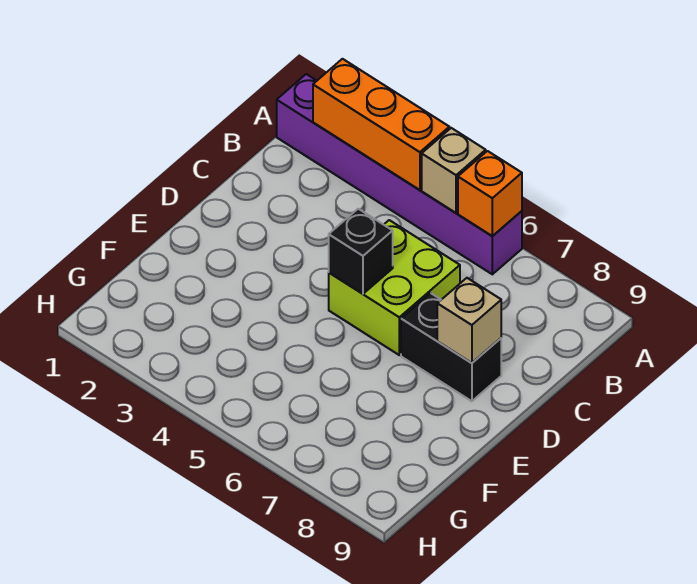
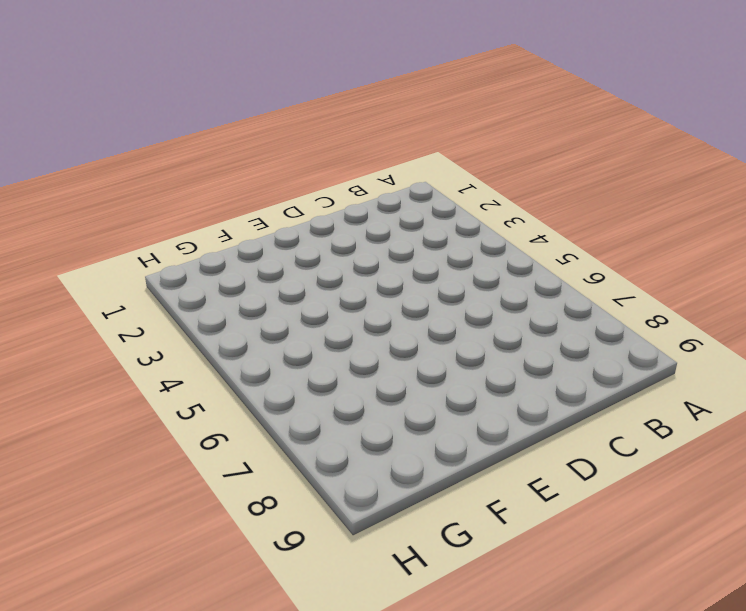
none -> purple brick A1:A6 level 1
none -> lime brick C5:D6 level 1

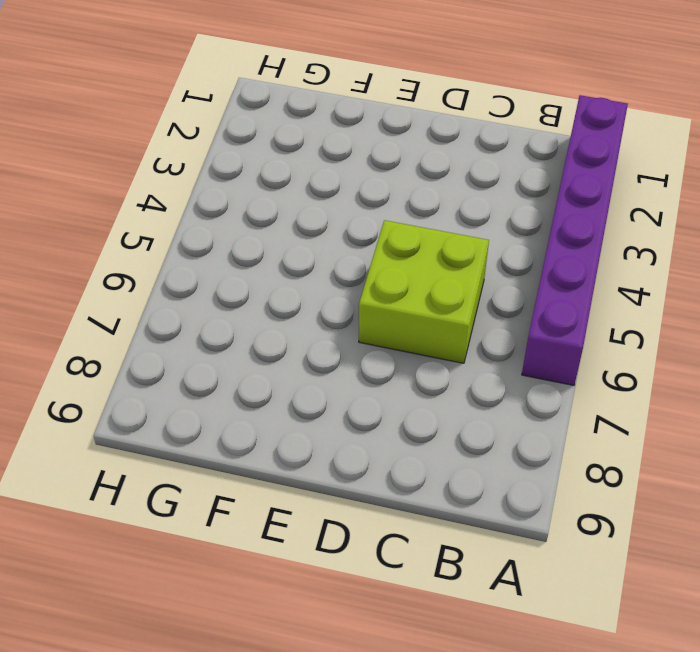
none -> black brick D7:D8 level 1
none -> orange brick A2:A4 level 2

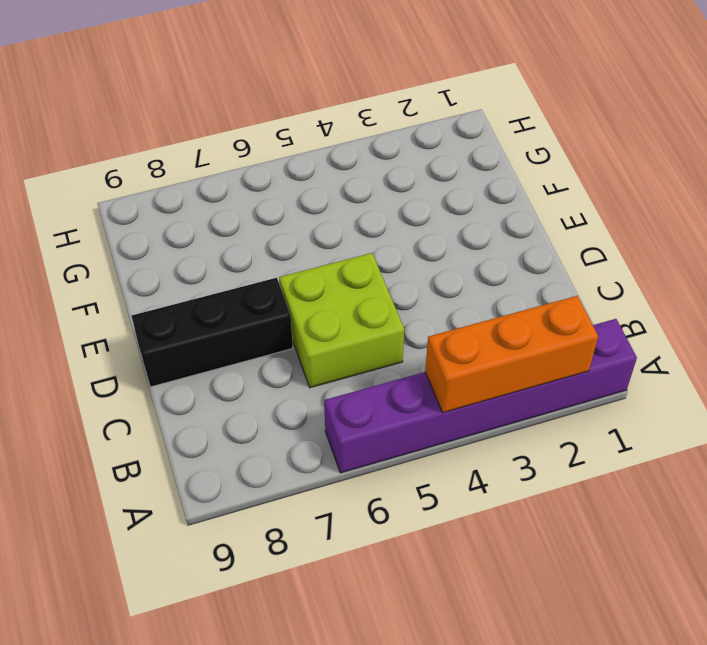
black brick D7:D9 level 1 -> black brick D7:D8 level 1
none -> tan brick A5 level 2
none -> orange brick A6 level 2

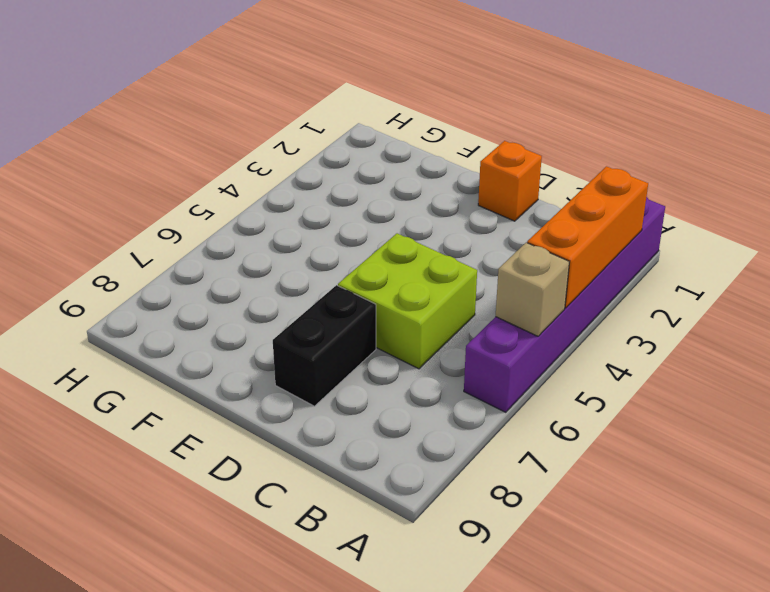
orange brick D1 level 1 -> orange brick A6 level 2
none -> black brick D5 level 2
none -> tan brick D8 level 2

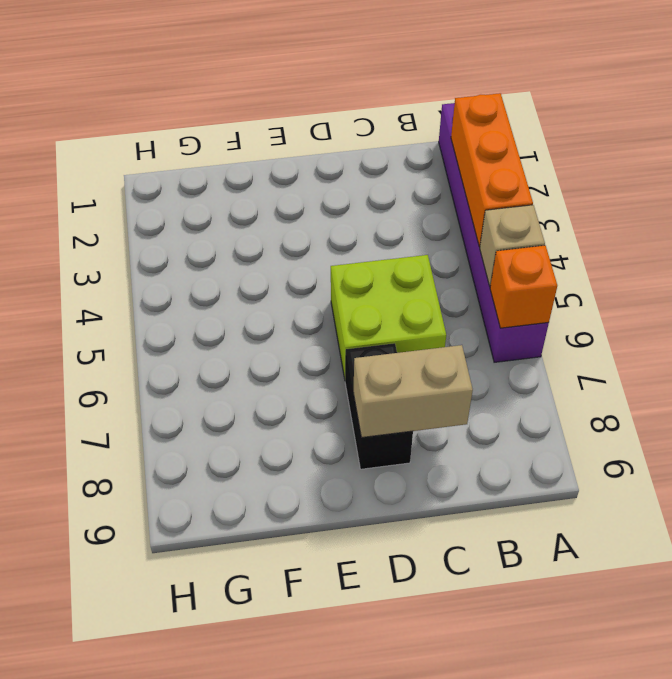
tan brick C8:D8 level 2 -> tan brick D8 level 2
none -> black brick D5 level 2

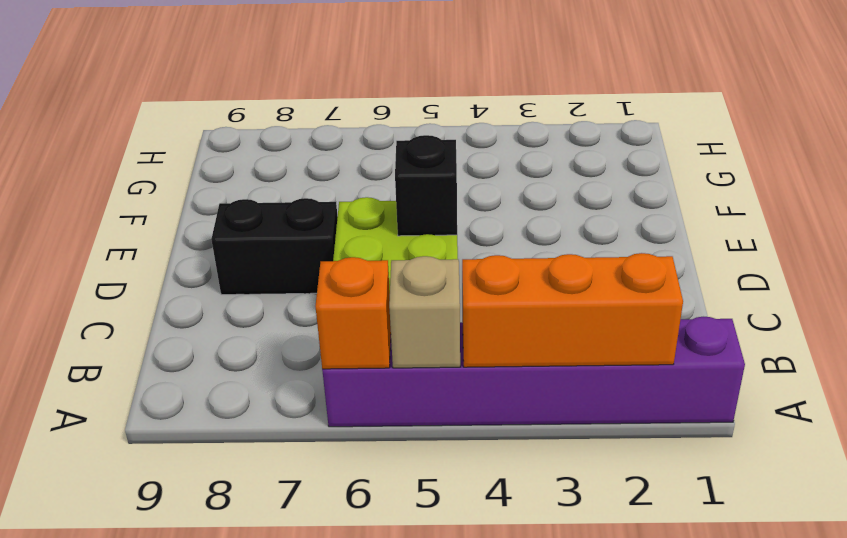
none -> tan brick D8 level 2

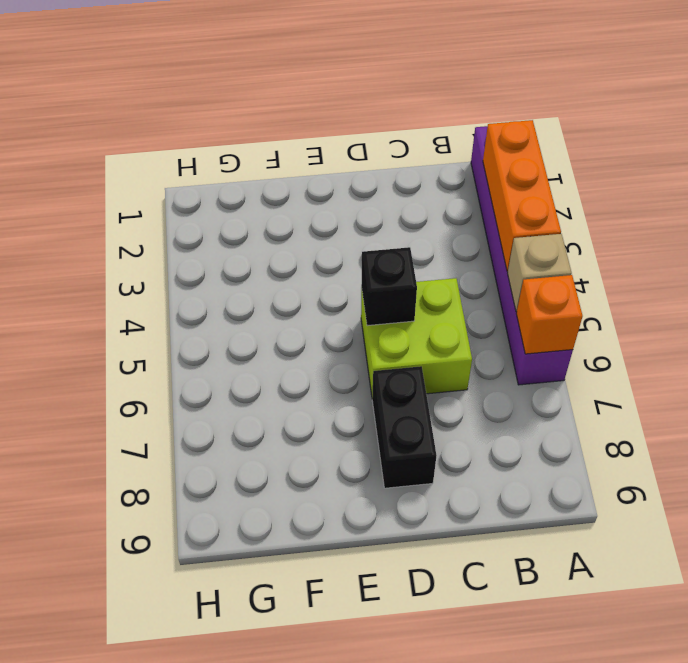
none -> tan brick D8 level 2

